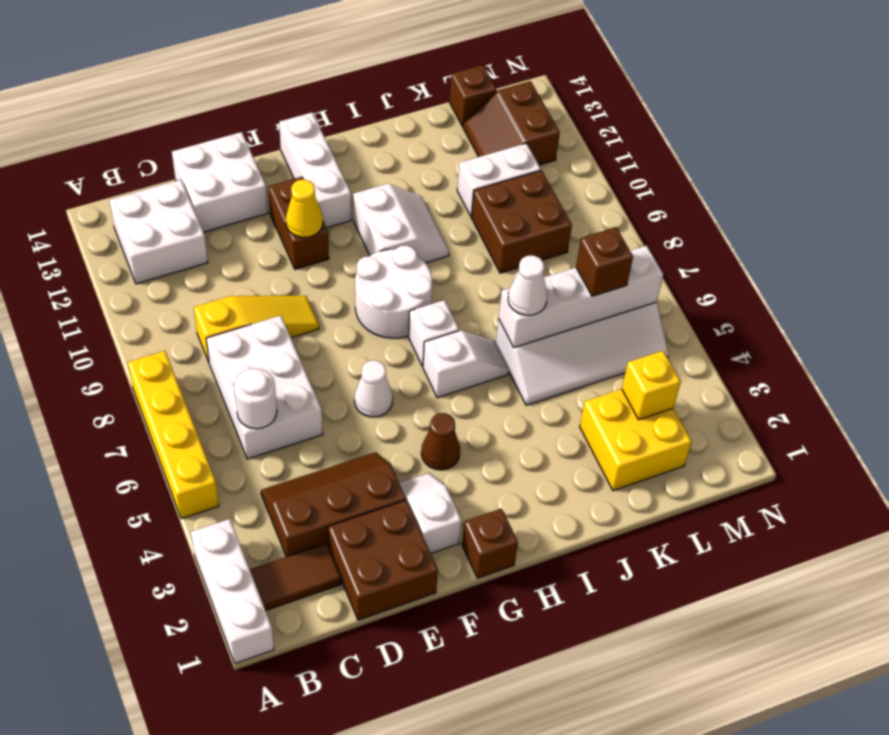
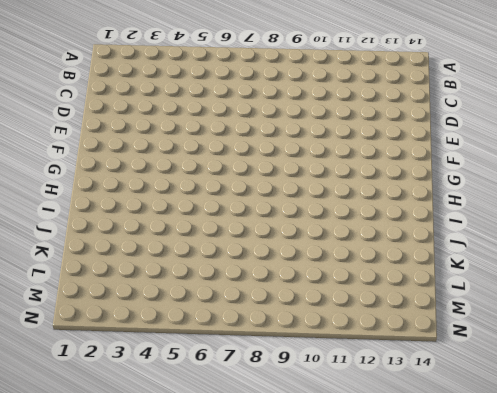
none -> white brick A1:A3 level 1
none -> yellow brick A5:A8 level 1
none -> brown tile B2:C2 level 1
none -> white brick B12:C13 level 1

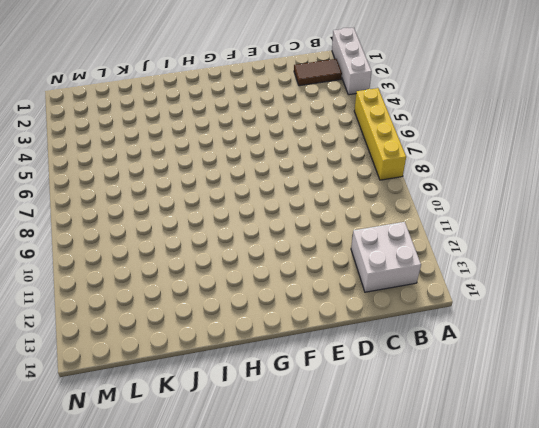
none -> brown slope C3:E4 level 1 top 3
none -> white brick C6:D8 level 1
none -> yellow slope C9:E9 level 1 top C
none -> brown brick D1:E2 level 1

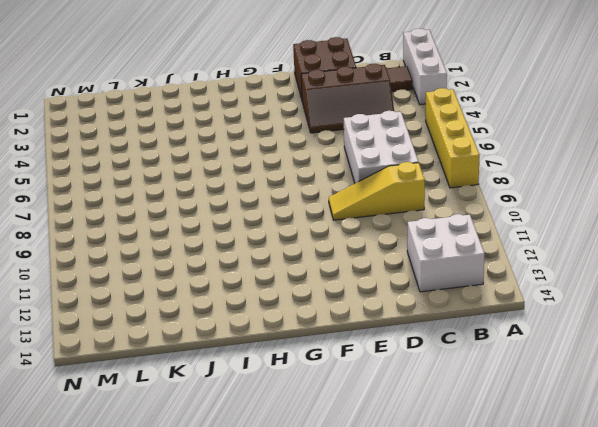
none -> white brick D13:E14 level 1
none -> white slope F2:F3 level 1 top 2
none -> white cone F6 level 1
none -> brown brick F11:F12 level 1

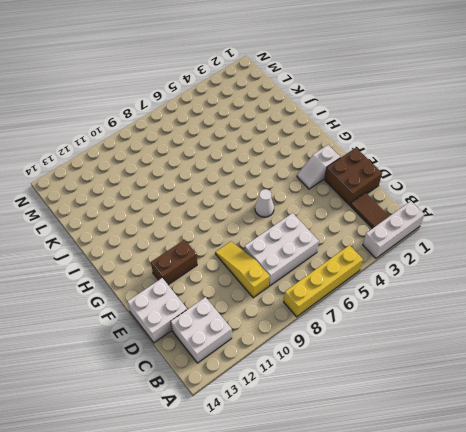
none -> brown slope C3:E4 level 1 top 3
none -> brown brick G1 level 1
none -> brown cone G4 level 1
none -> white round brick G8:H9 level 1

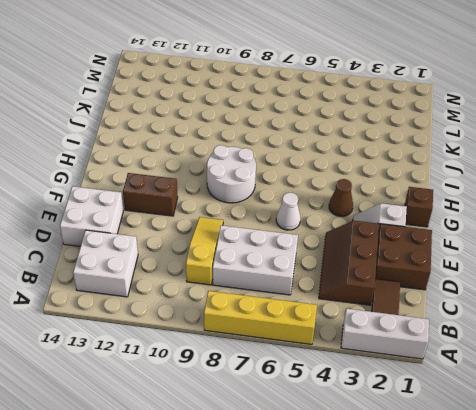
none -> white brick G12:G14 level 1
none -> white slope H6:I6 level 1 top H
none -> white brick H7 level 1
none -> white slope H10:I11 level 1 top H

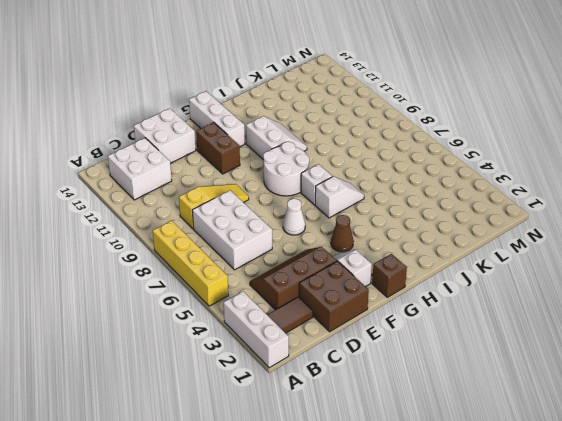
none -> white slope J5:M6 level 1 top 6
none -> yellow brick K2:L3 level 1
none -> brown brick K9:L10 level 1
none -> white brick K11:L11 level 1

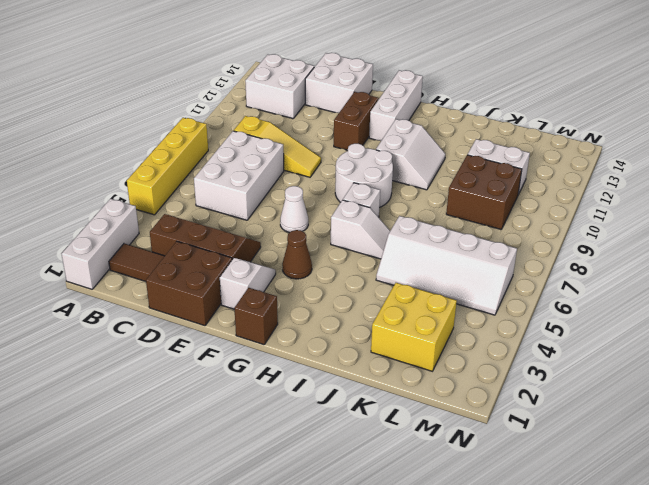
none -> brown slope L12:M13 level 1 top M
none -> brown brick L14 level 1
none -> white round brick C6 level 2
none -> yellow cone F11 level 2

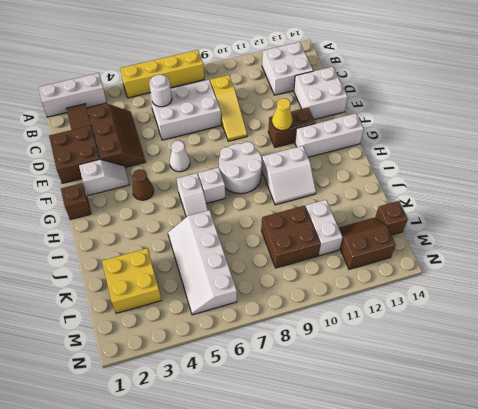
none -> white brick J6:M6 level 2
none -> yellow brick L3 level 2
none -> white cone J6 level 3
none -> brown brick L6 level 3

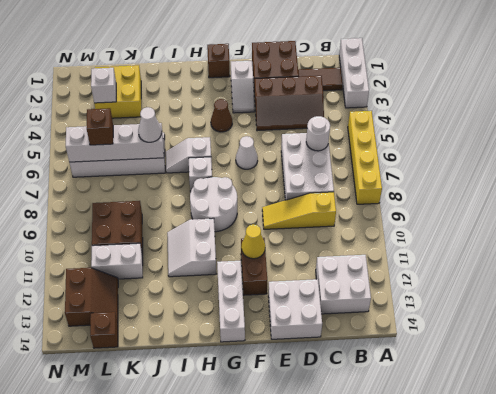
white brick L3 level 2 -> yellow brick L3 level 2

